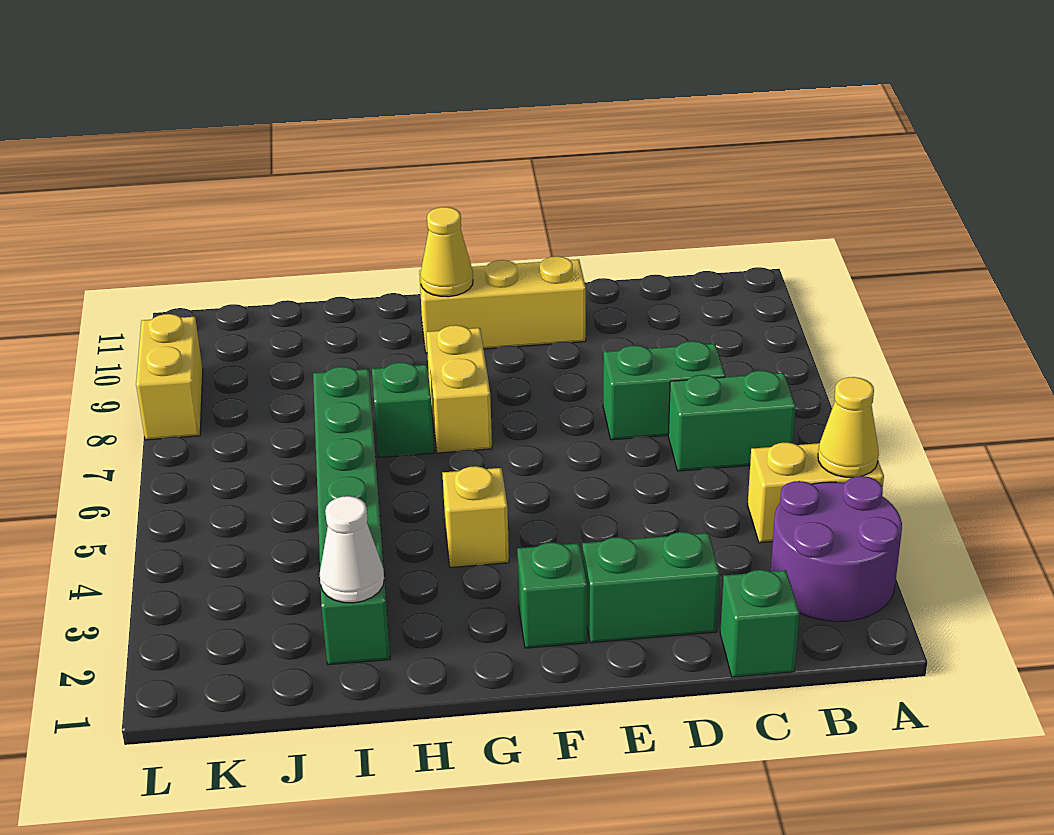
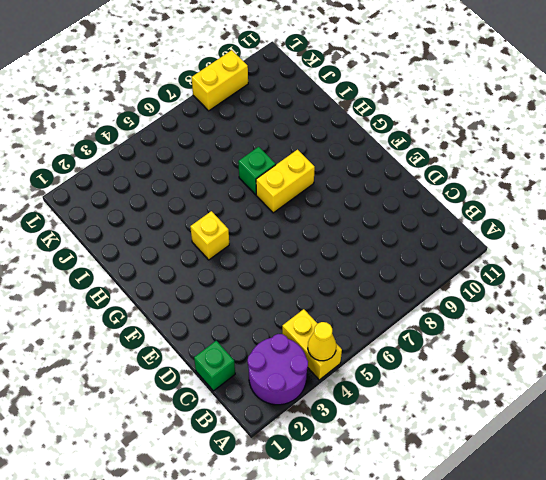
none -> green brick B6:C6 level 1
none -> green brick C7:D7 level 1
none -> green brick D2:E2 level 1

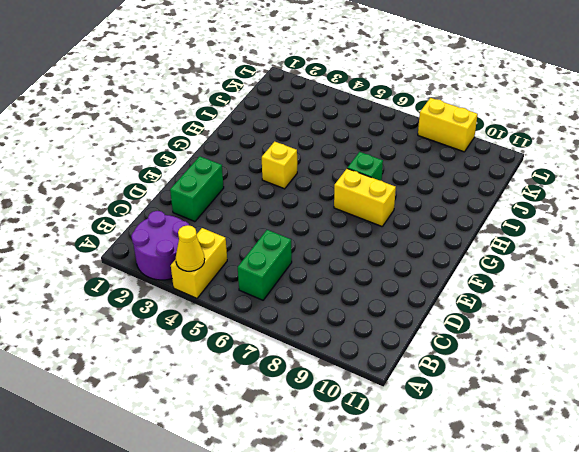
none -> green brick C1 level 1
none -> green brick C7:D7 level 1
none -> yellow brick E10:G10 level 1

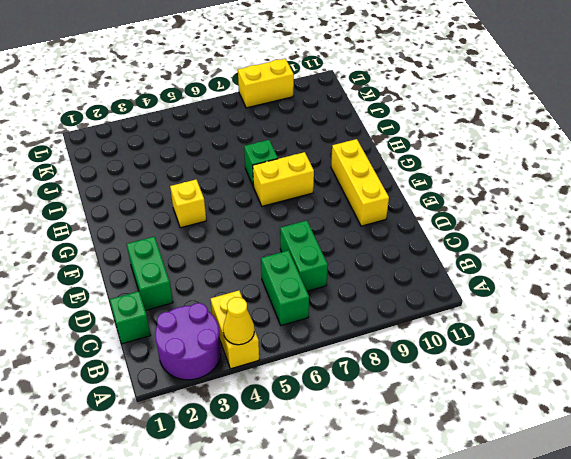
none -> green brick F2 level 1
none -> green brick I2:I7 level 1
none -> yellow cone G10 level 2

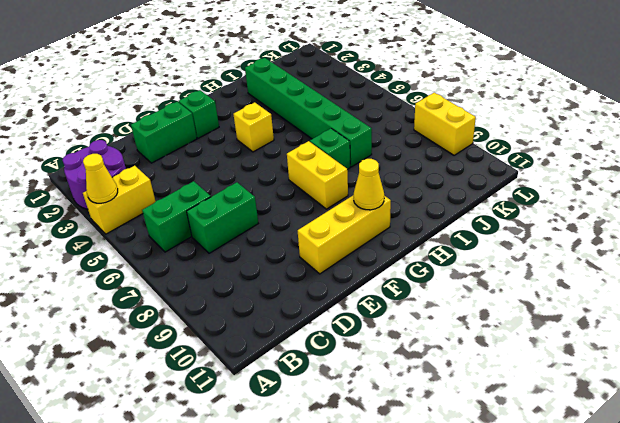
none -> green brick C1 level 1
none -> white cone I2 level 2

